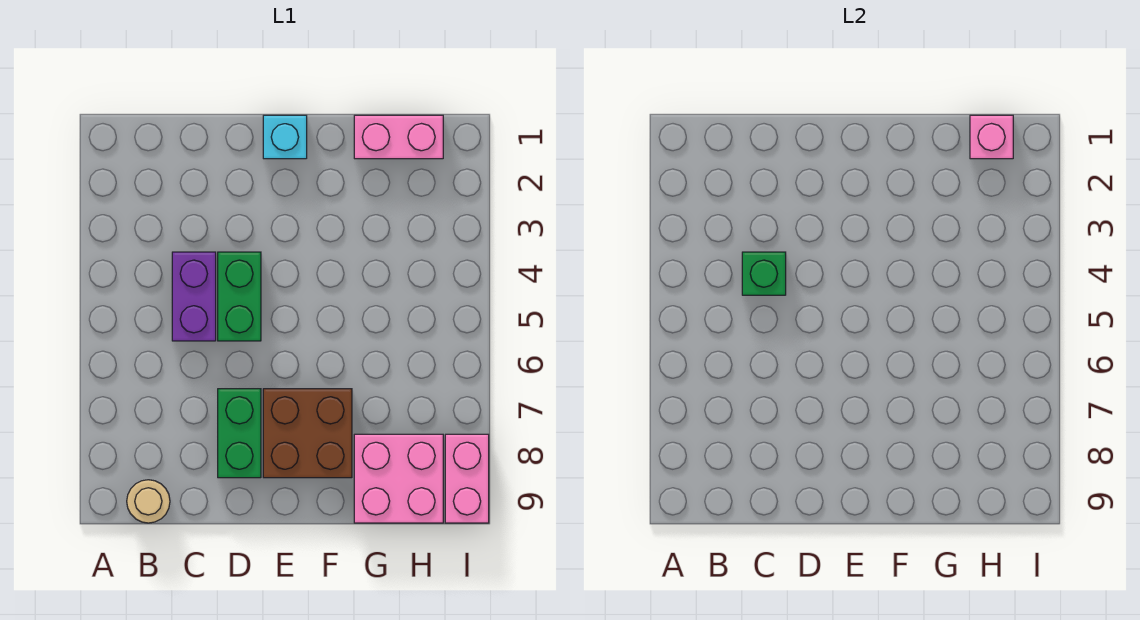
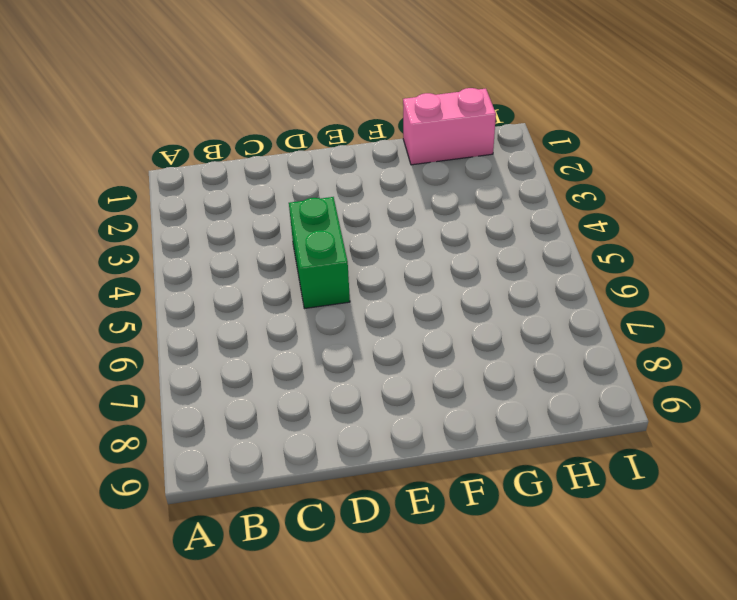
none -> tan round brick B9 level 1
none -> purple brick C4:C5 level 1

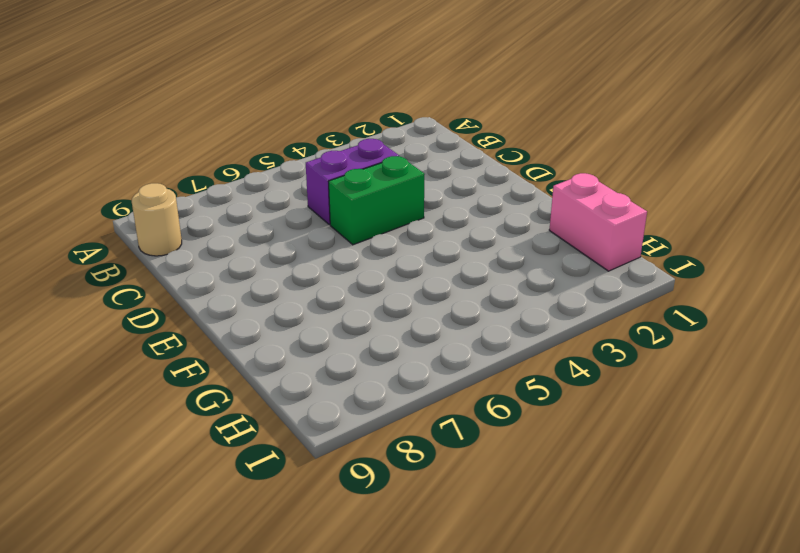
none -> green brick D7:D8 level 1
none -> cyan brick E1 level 1

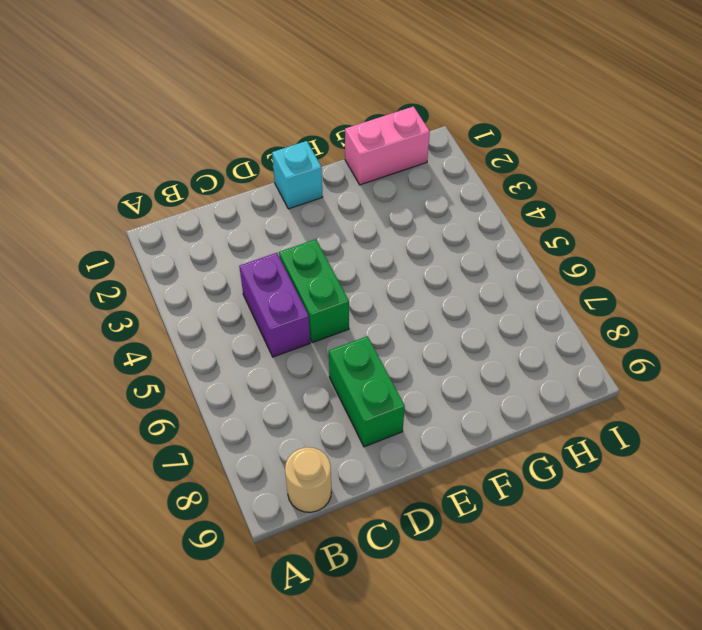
none -> brown brick E7:F8 level 1
none -> pink brick G8:H9 level 1

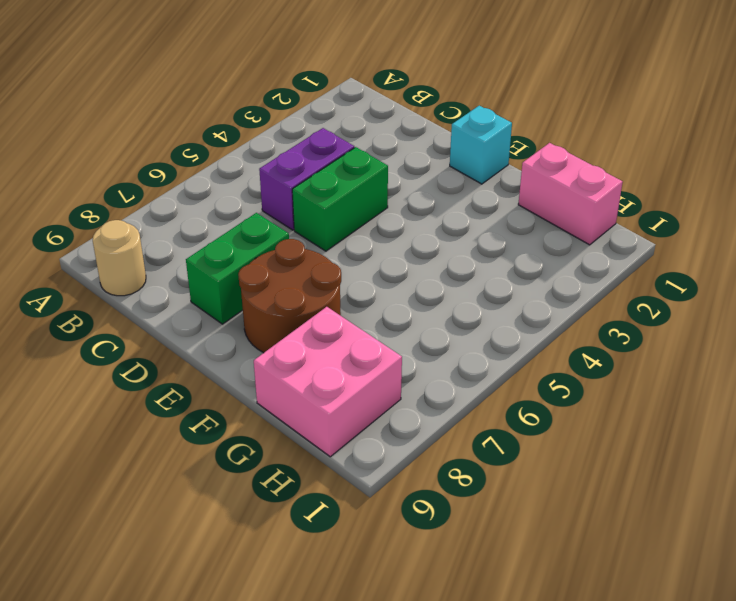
brown round brick E7:F8 level 1 -> brown brick E7:F8 level 1
none -> pink brick I8:I9 level 1
none -> green brick C4 level 2

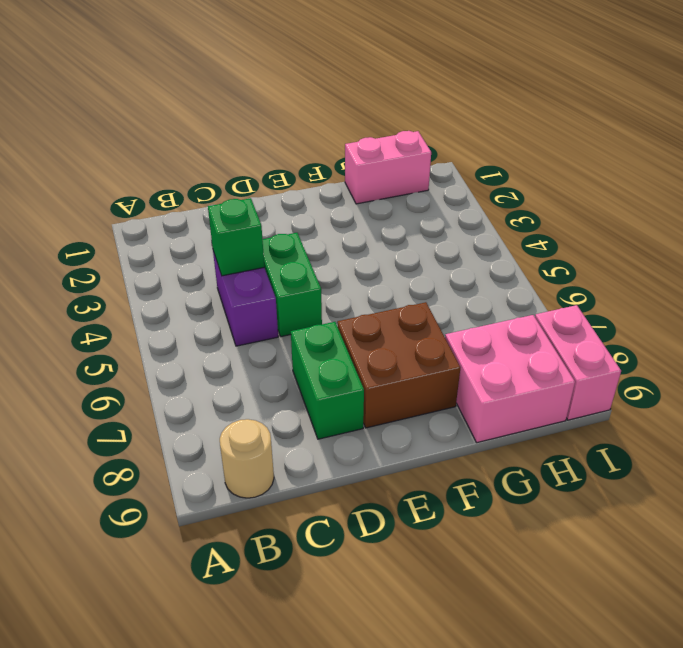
none -> cyan brick E1 level 1
none -> pink brick H1 level 2

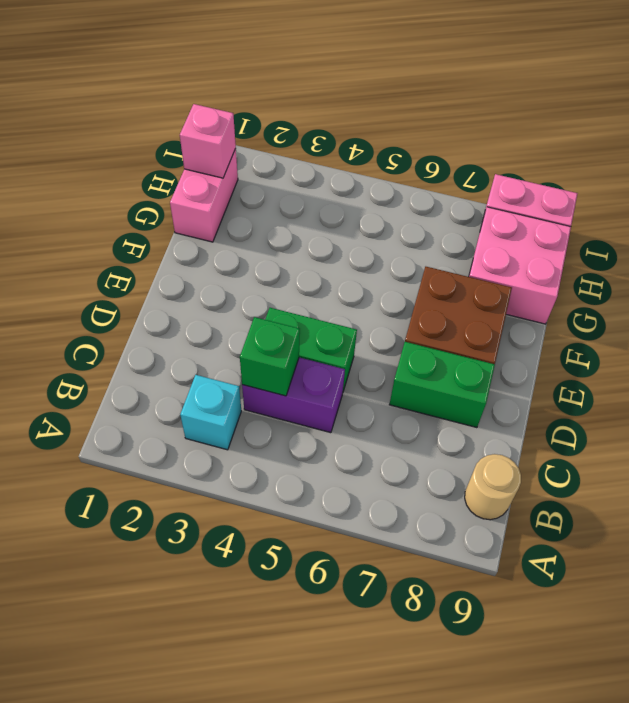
cyan brick B3 level 1 -> cyan brick E1 level 1

